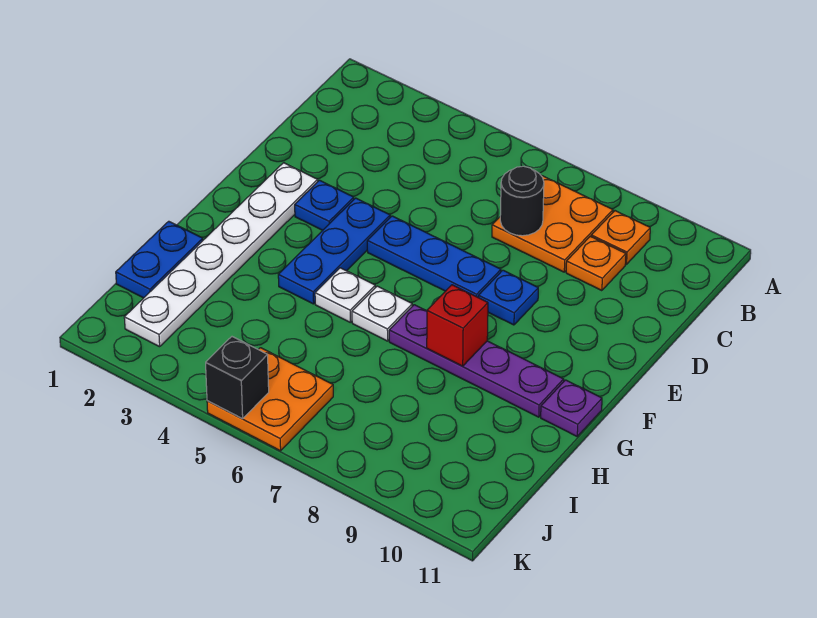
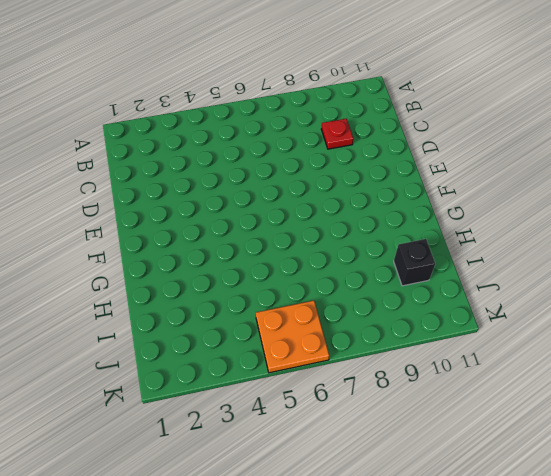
red plate C9 level 1 -> orange plate C9 level 1
black brick I10 level 1 -> black brick K5 level 2
none -> orange plate B7:C8 level 1
none -> orange plate B9 level 1
none -> white plate E2:J2 level 1

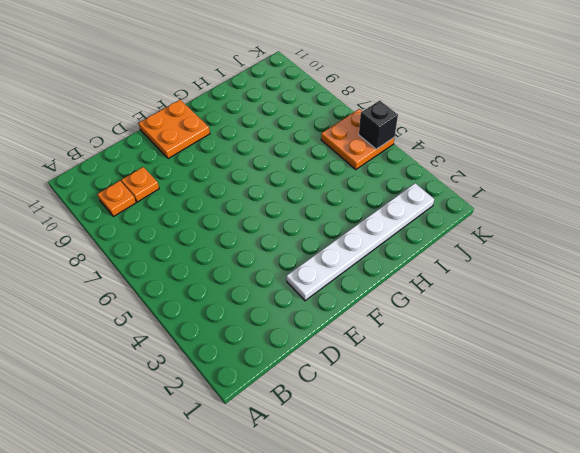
orange plate E10:F11 level 1 -> orange plate B7:C8 level 1
none -> blue plate E3 level 1
none -> blue plate E4:G4 level 1
none -> blue plate E5:E7 level 1

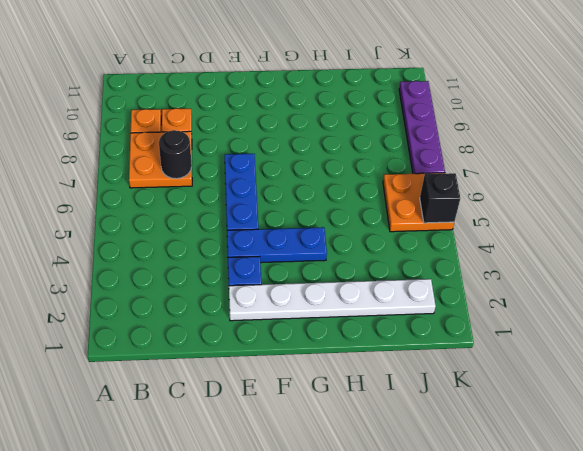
purple plate K7:K10 level 1 -> purple plate G7:G10 level 1
none -> blue plate E8 level 1
none -> white plate G5 level 1
none -> white plate G6 level 1

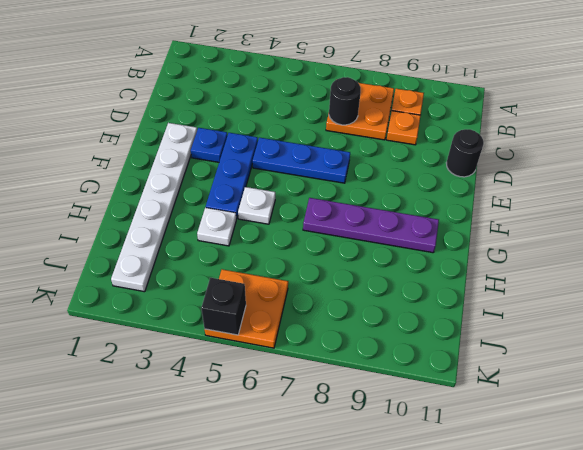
black round brick D11 level 1 -> none
white plate H4 level 1 -> white plate G6 level 1
none -> blue plate E8 level 1
none -> purple plate G11 level 1
none -> blue plate H1:I1 level 1

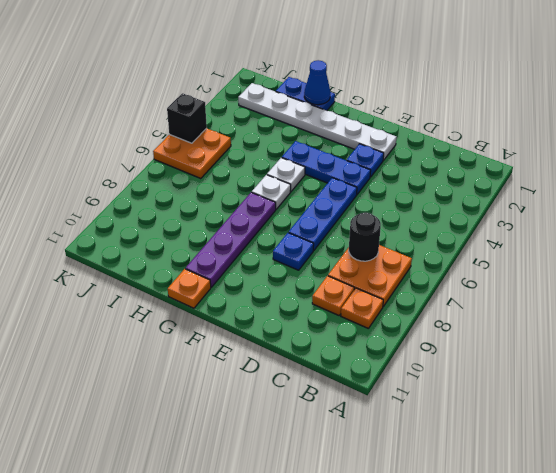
orange plate G11 level 1 -> purple plate G11 level 1
blue cone H1 level 2 -> none
none -> red brick G8 level 2

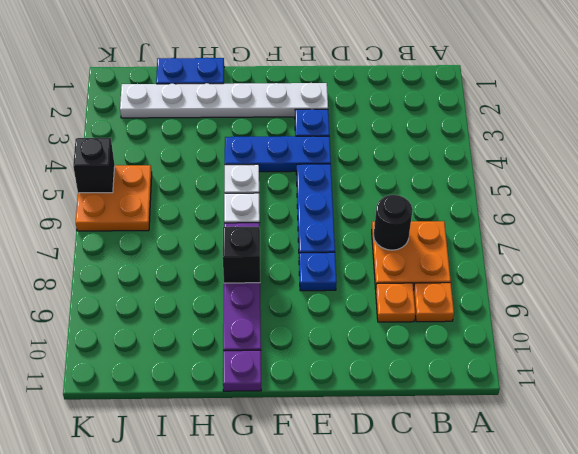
black brick G8 level 2 -> red brick G8 level 2

